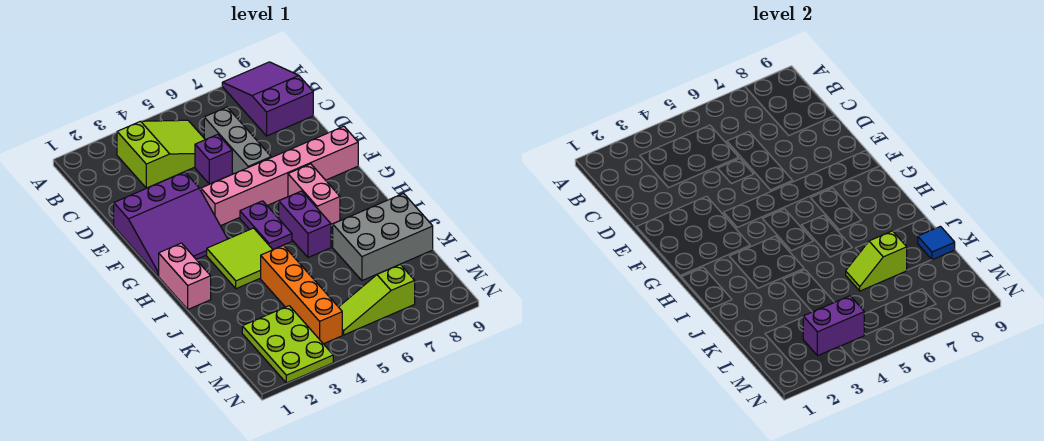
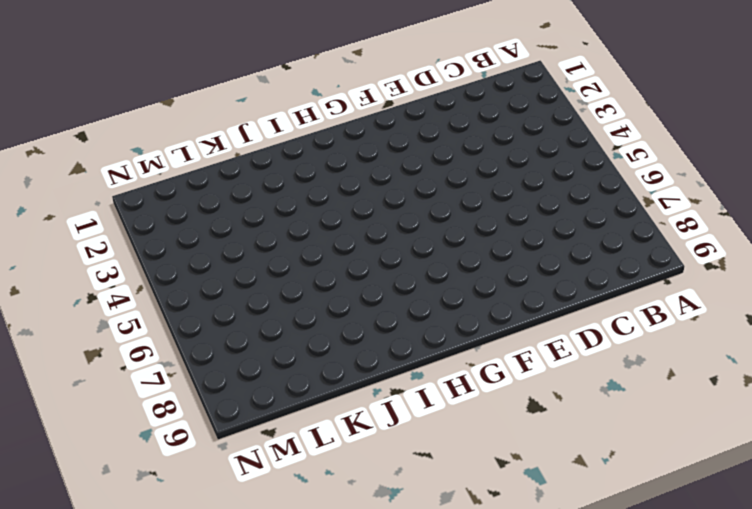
none -> purple slope A8:C9 level 1 top C
none -> lime slope B3:C5 level 1 top 3
none -> grey brick C6:E6 level 1

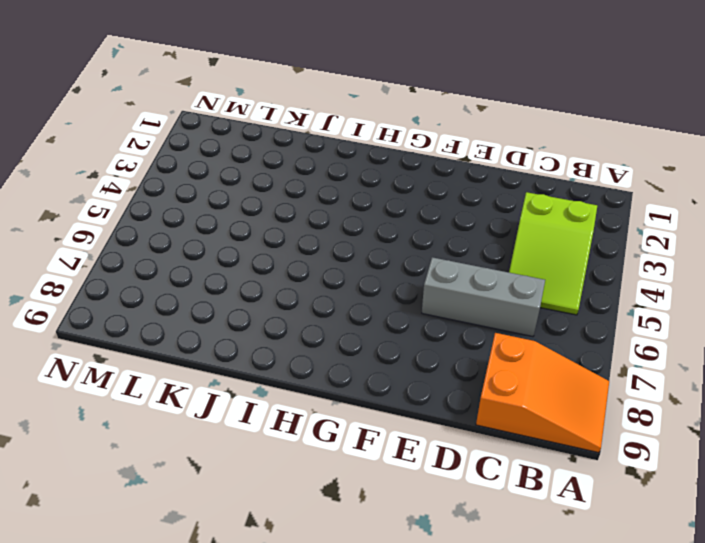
orange slope A8:C9 level 1 top C -> purple slope A8:C9 level 1 top C
none -> purple brick D5 level 1
none -> purple slope E1:G3 level 1 top E
none -> pink brick F4:F9 level 1

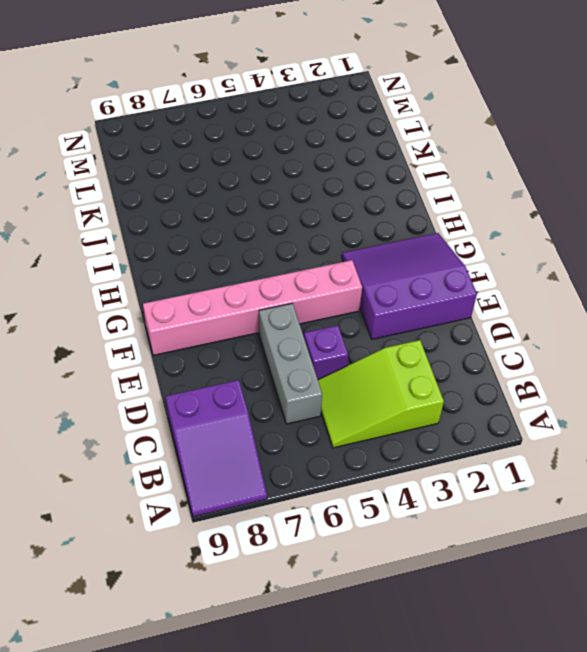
none -> purple plate G5:H5 level 1
none -> pink brick G7:H7 level 1
none -> pink brick H1:I1 level 1

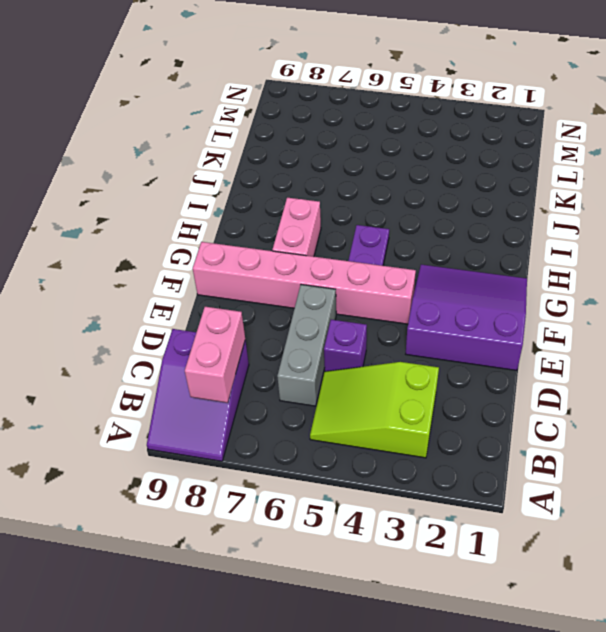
pink brick B8:C8 level 2 -> pink brick H1:I1 level 1
none -> lime tile H3:I4 level 1
none -> purple brick H6:I6 level 1
none -> orange brick J4:M4 level 1

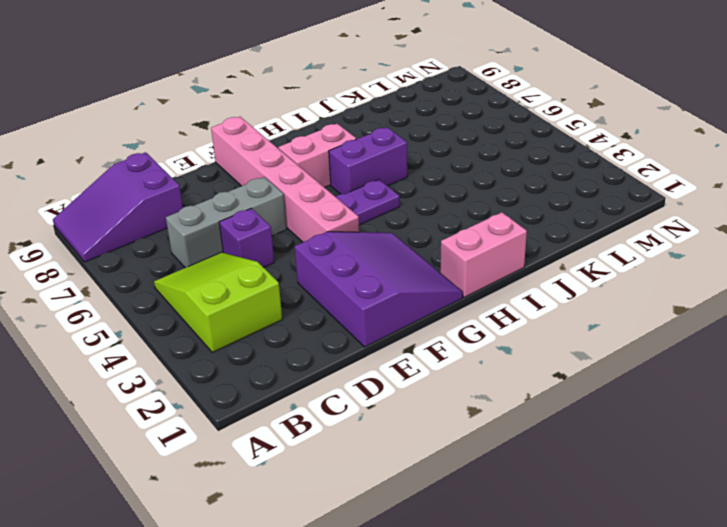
none -> lime tile H3:I4 level 1
none -> orange brick J4:M4 level 1
none -> grey brick J7:K9 level 1

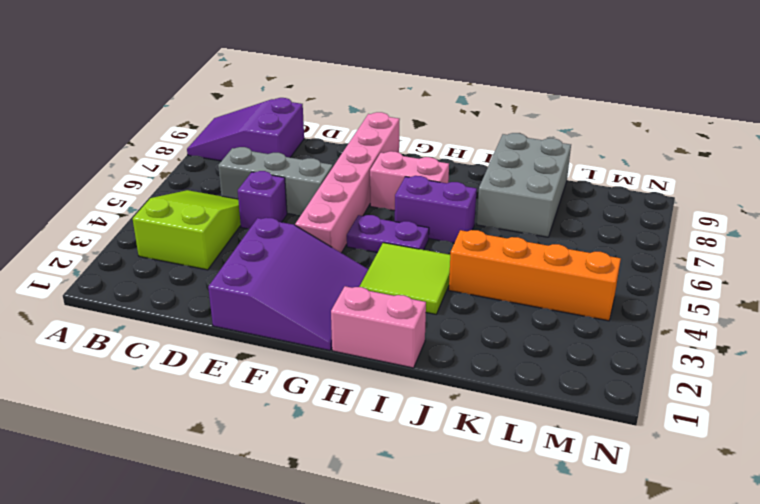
none -> lime plate L2:N3 level 1
none -> lime slope M5:M7 level 1 top 7
none -> lime slope K6:K7 level 2 top 7

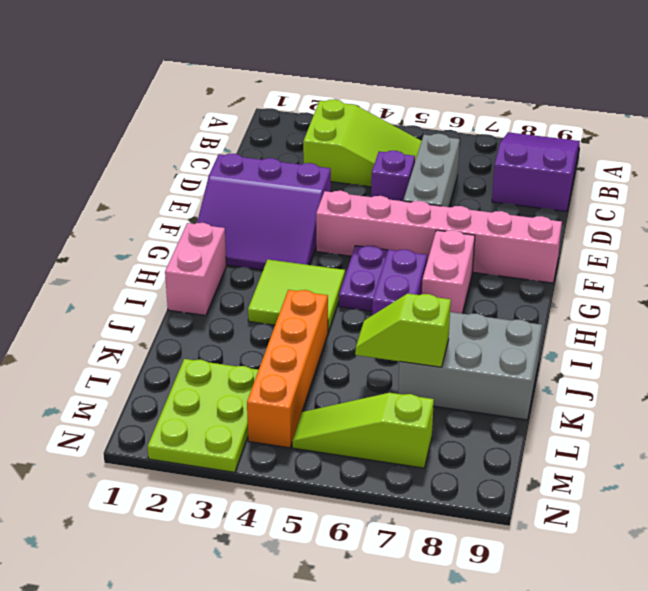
none -> blue tile K9 level 2
none -> purple brick M3:M4 level 2

